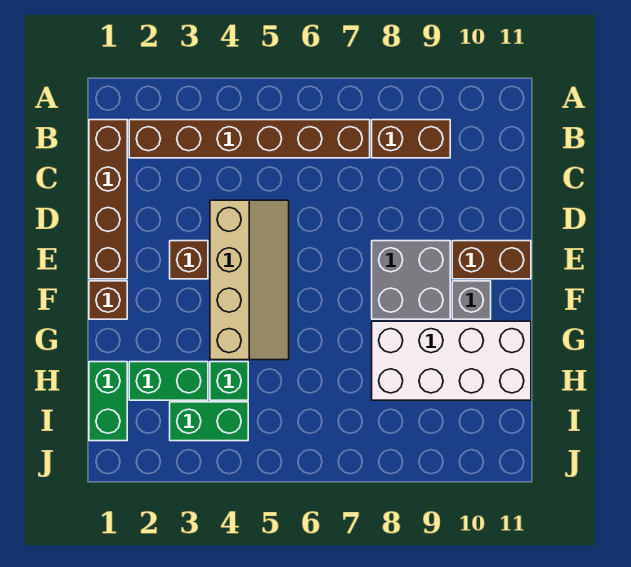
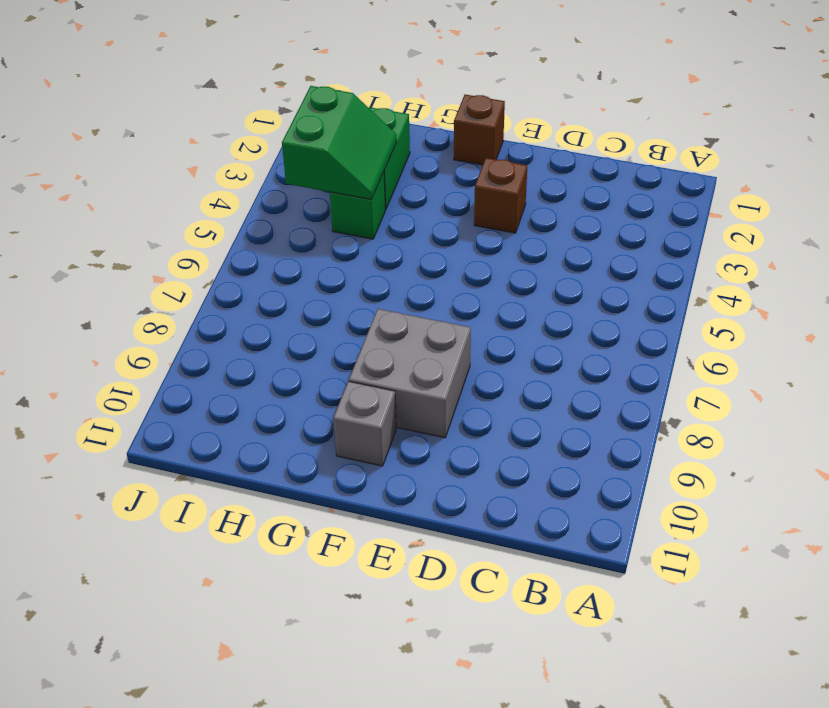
green slope H3:I4 level 2 top I -> none
none -> brown brick B1:E1 level 1
none -> brown brick B2:B7 level 1
none -> brown brick B8:B9 level 1

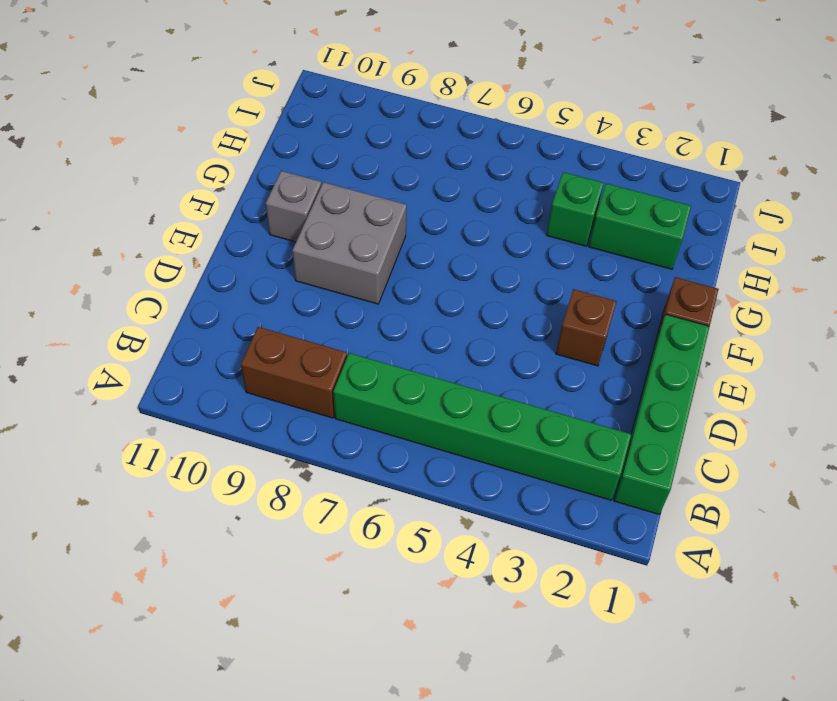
green brick B1:E1 level 1 -> brown brick B1:E1 level 1
green brick B2:B7 level 1 -> brown brick B2:B7 level 1
none -> tan slope D4:G5 level 1 top 4
none -> brown brick E10:E11 level 1
none -> white brick G8:H11 level 1

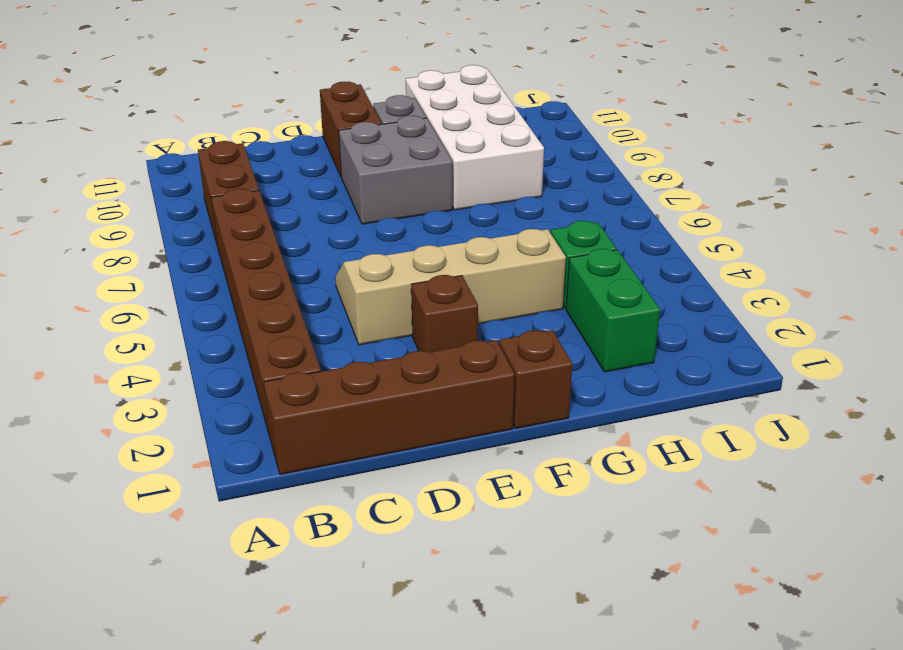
none -> green brick H1:I1 level 1
none -> green brick I3:I4 level 1

